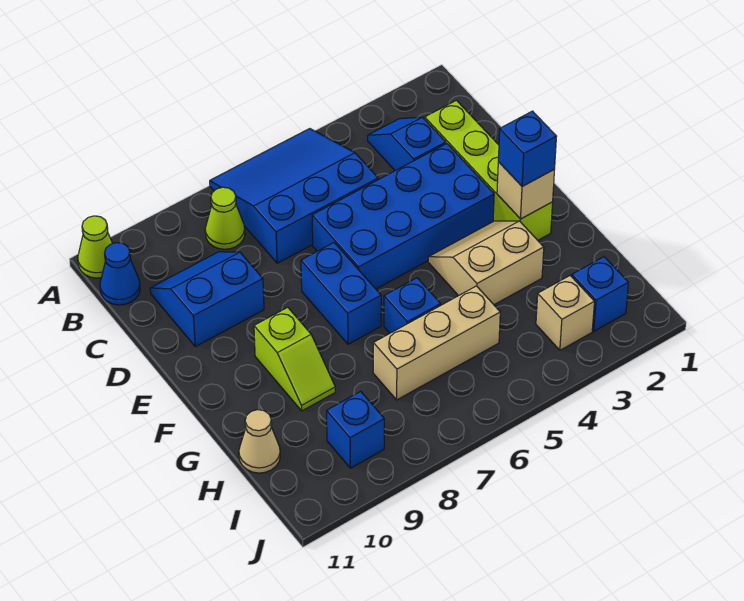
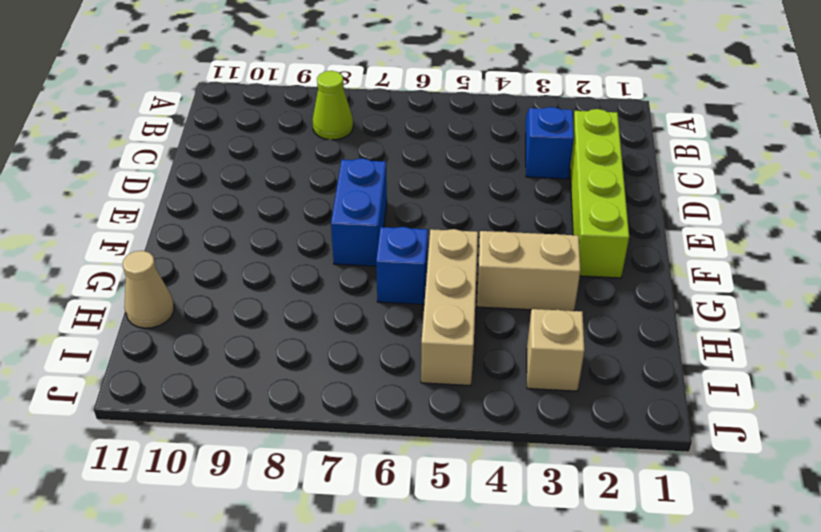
tan brick G5:I5 level 1 -> tan brick H5:H7 level 1
none -> blue slope A5:C7 level 1 top C
none -> lime cone A11 level 1
none -> blue cone B11 level 1

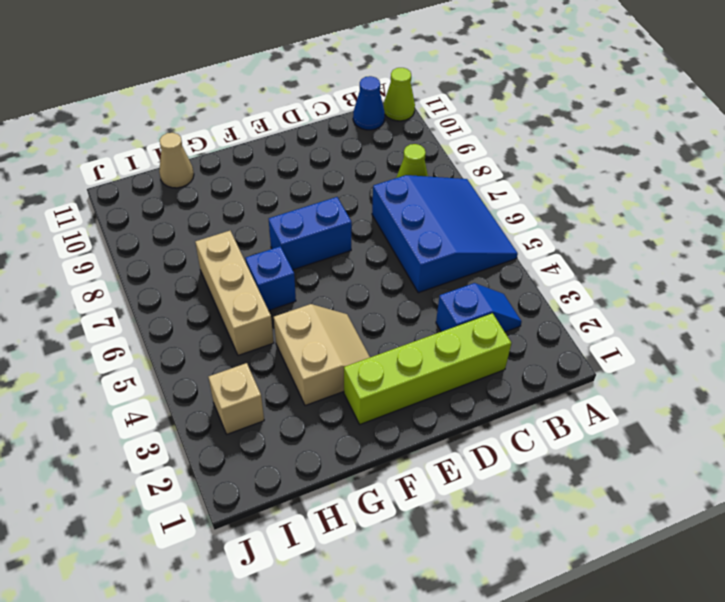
none -> blue slope C9:D10 level 1 top D
none -> blue brick D3:E6 level 1
none -> lime slope F9:G9 level 1 top F

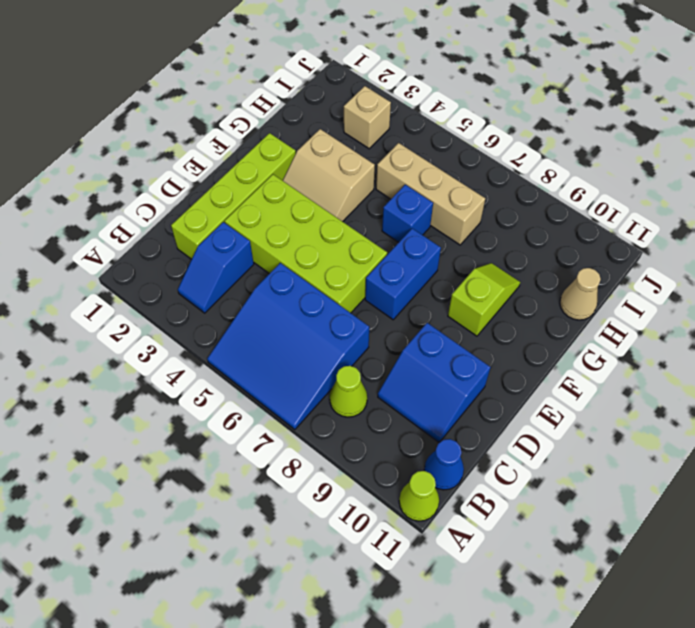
lime brick D3:E6 level 1 -> blue brick D3:E6 level 1
none -> blue brick I2 level 1
none -> blue brick I9 level 1
none -> tan brick F2 level 2

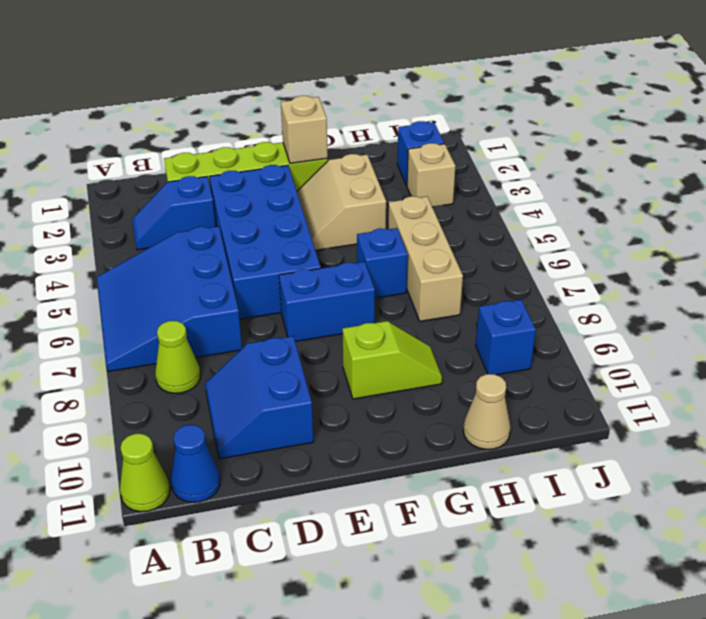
none -> blue brick F2 level 3

